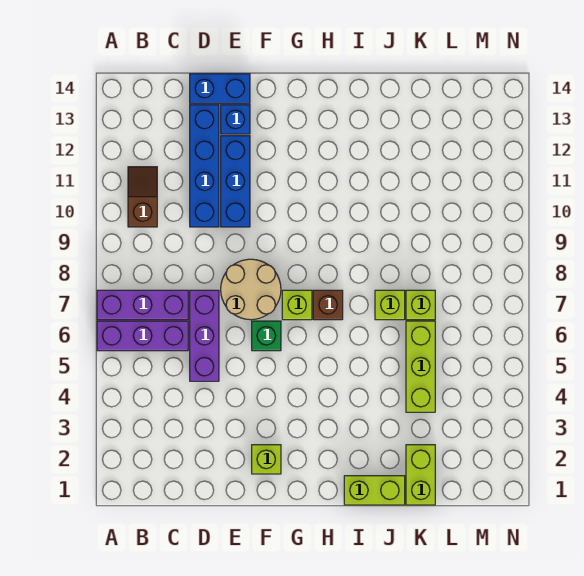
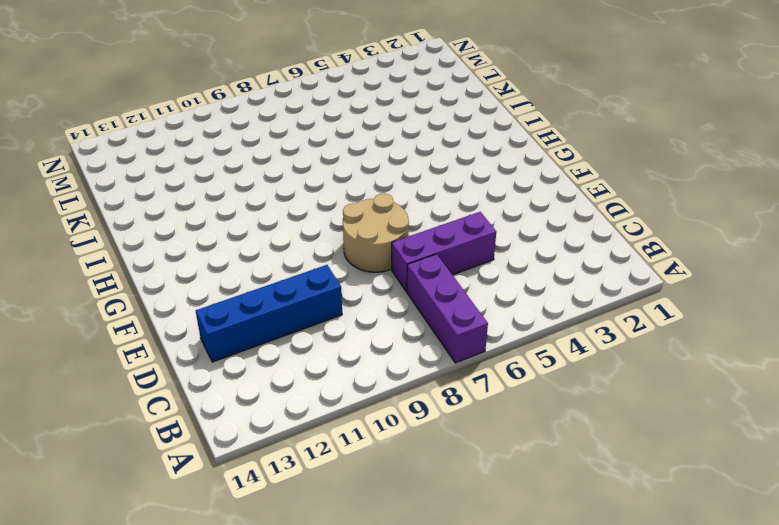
none -> purple brick A6:C6 level 1
none -> brown slope B10:B11 level 1 top 10
none -> blue brick D14:E14 level 1

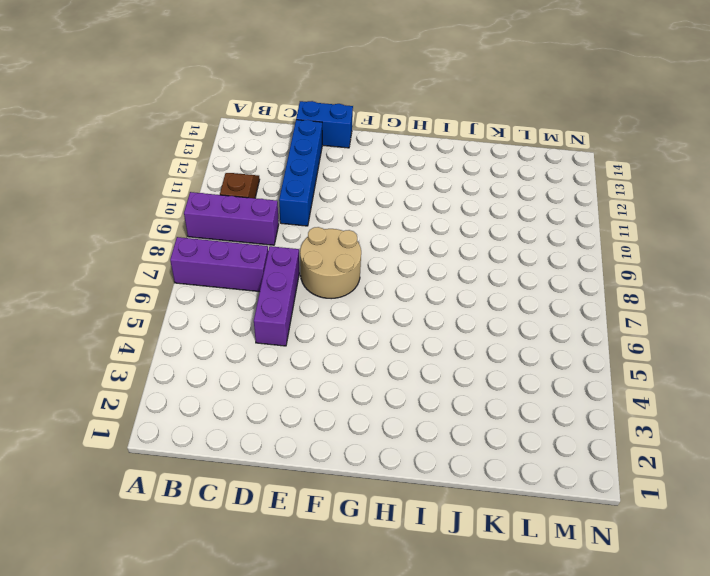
purple brick A9:C9 level 1 -> purple brick A6:C6 level 1
none -> blue brick E10:E12 level 1
none -> blue brick E13 level 1
none -> lime brick F2 level 1

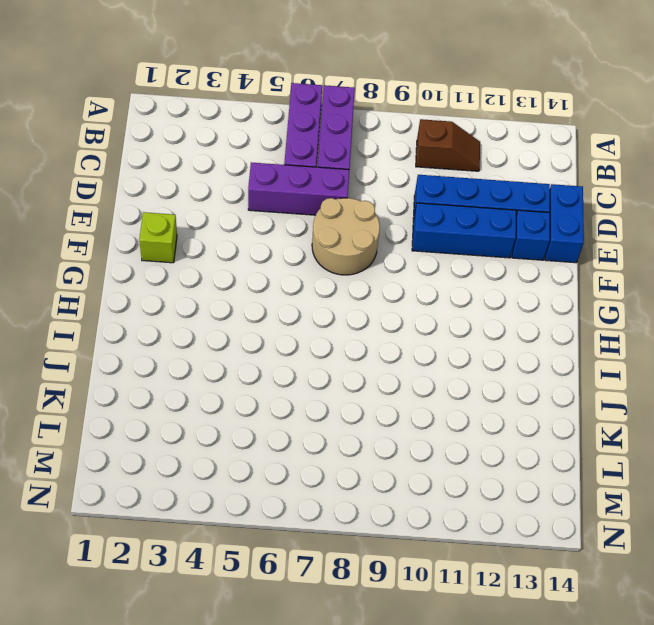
none -> green brick F6 level 1
none -> lime brick G7 level 1
none -> brown brick H7 level 1

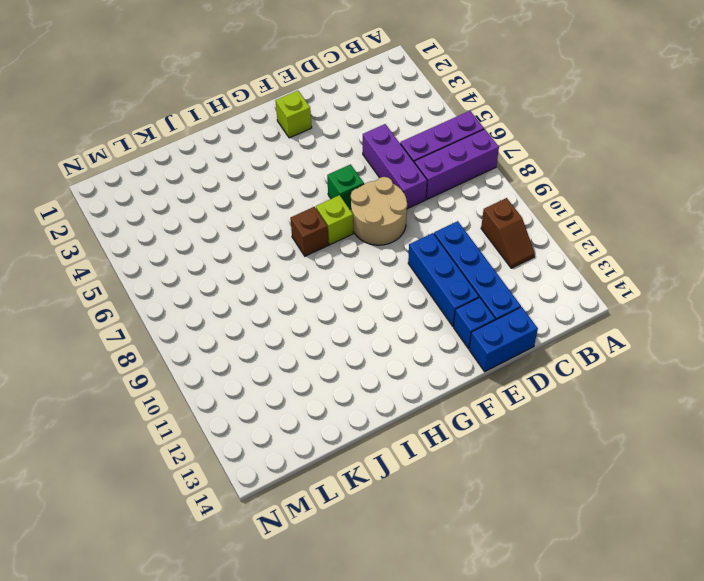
none -> lime brick I1:J1 level 1
none -> lime brick J7 level 1
none -> lime brick K1:K2 level 1

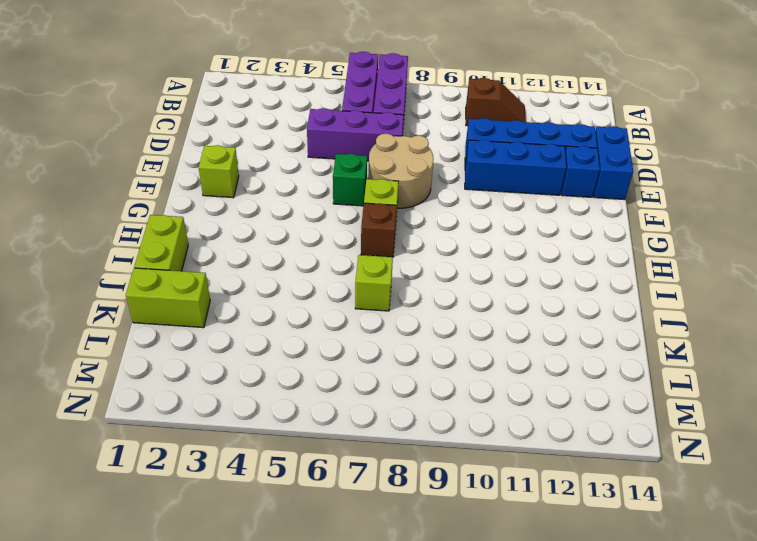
none -> lime brick K4:K6 level 1
none -> lime brick K7 level 1

